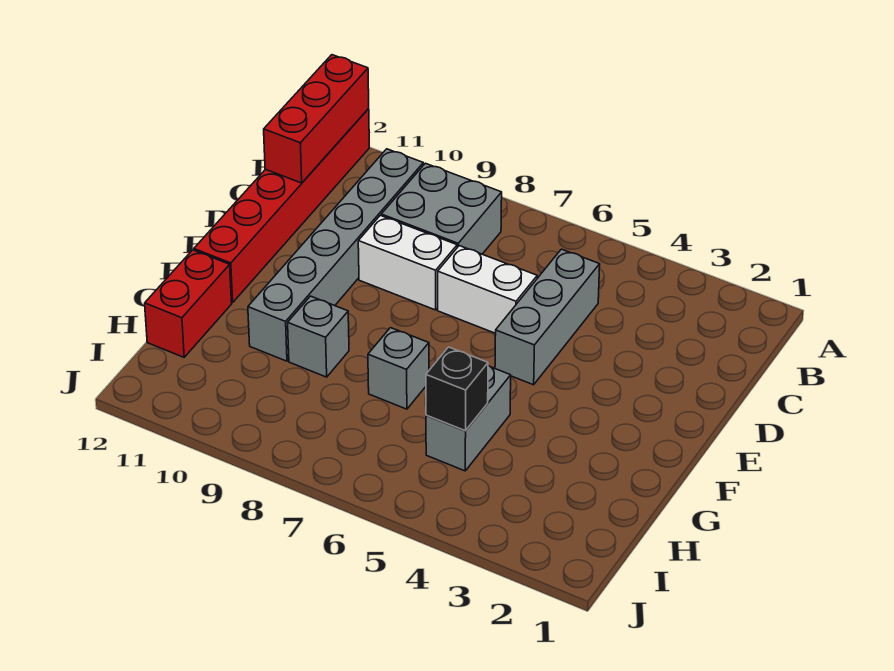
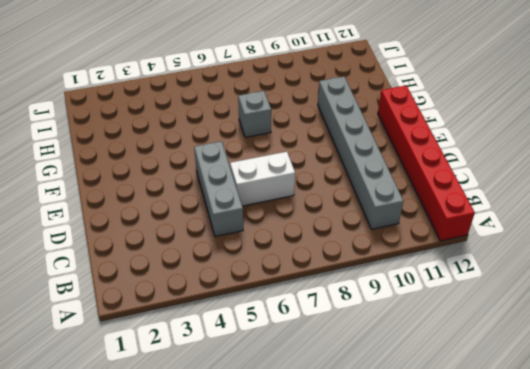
none -> grey brick B8:C9 level 1
none -> white brick D8:D9 level 1
none -> grey brick G5:H5 level 1

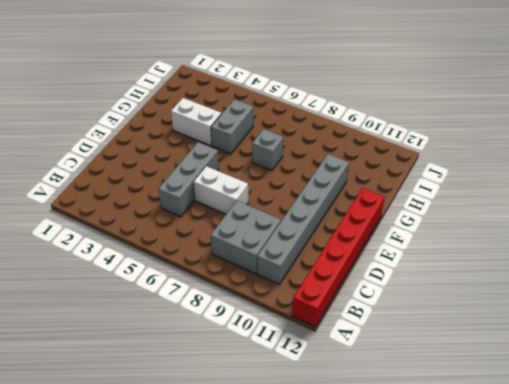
white brick G3:G4 level 1 -> white brick D8:D9 level 1
none -> grey brick G9 level 1
none -> red brick G12:H12 level 1
none -> red brick A12:C12 level 2

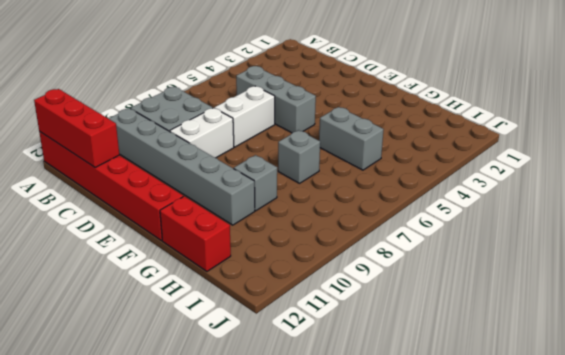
none -> black brick H5 level 2

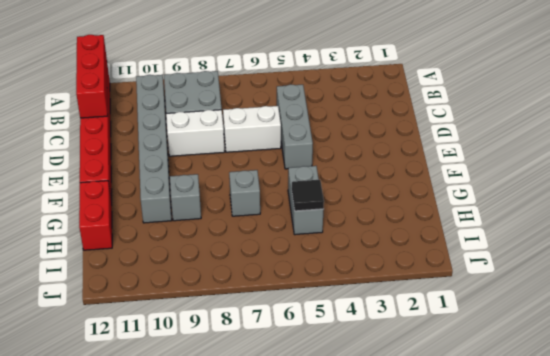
black tile H5 level 2 -> black brick H5 level 2

